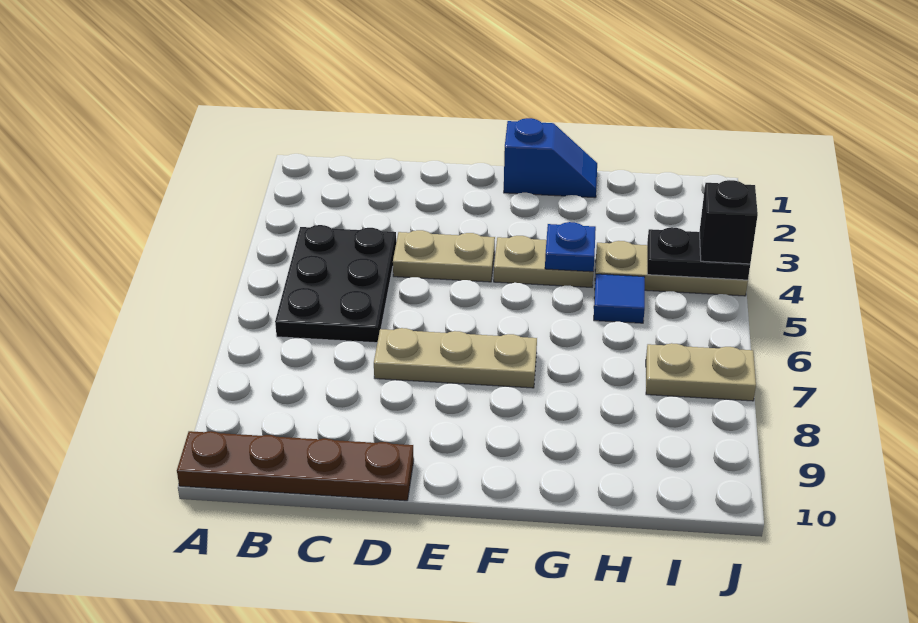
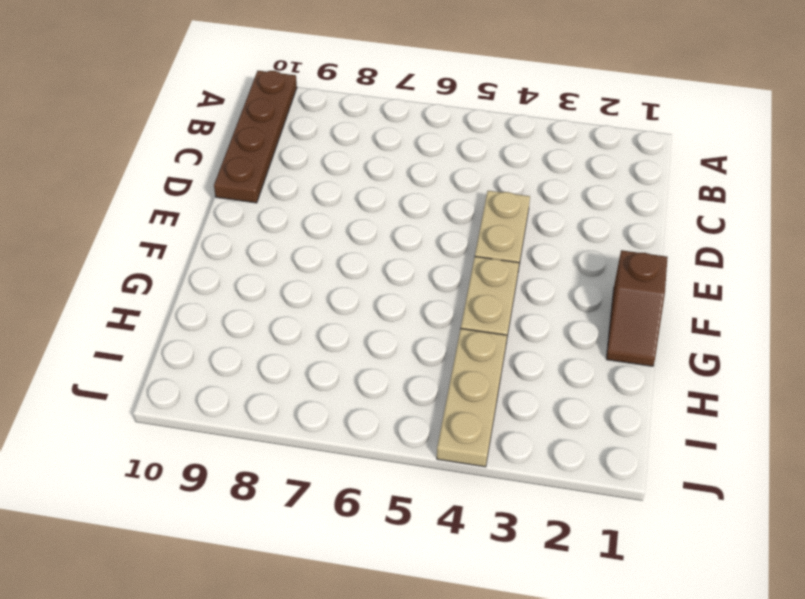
brown slope F1:G1 level 1 top F -> blue slope F1:G1 level 1 top F
none -> black plate B4:C6 level 1
none -> tan plate D7:F7 level 1
none -> blue tile H5 level 1

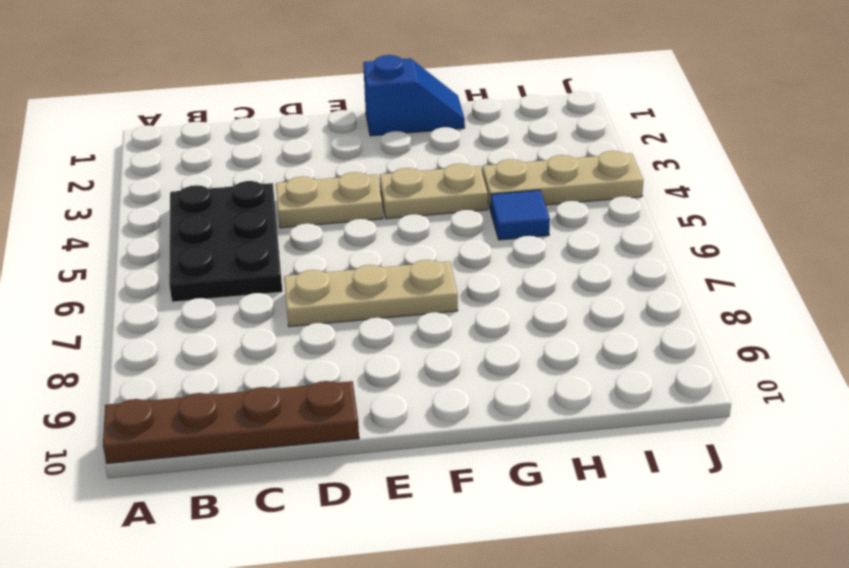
none -> tan plate I7:J7 level 1
none -> blue plate G4 level 2
none -> black plate I4:J4 level 2

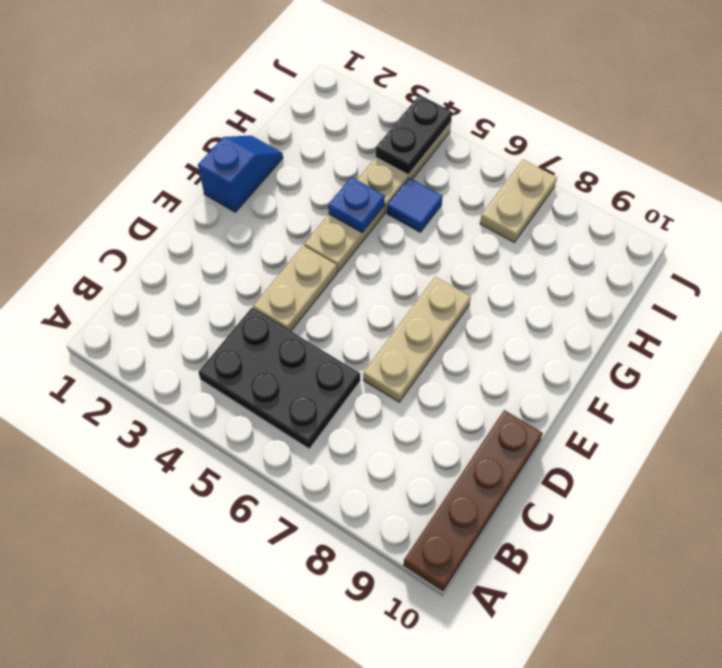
none -> black brick J4 level 3

